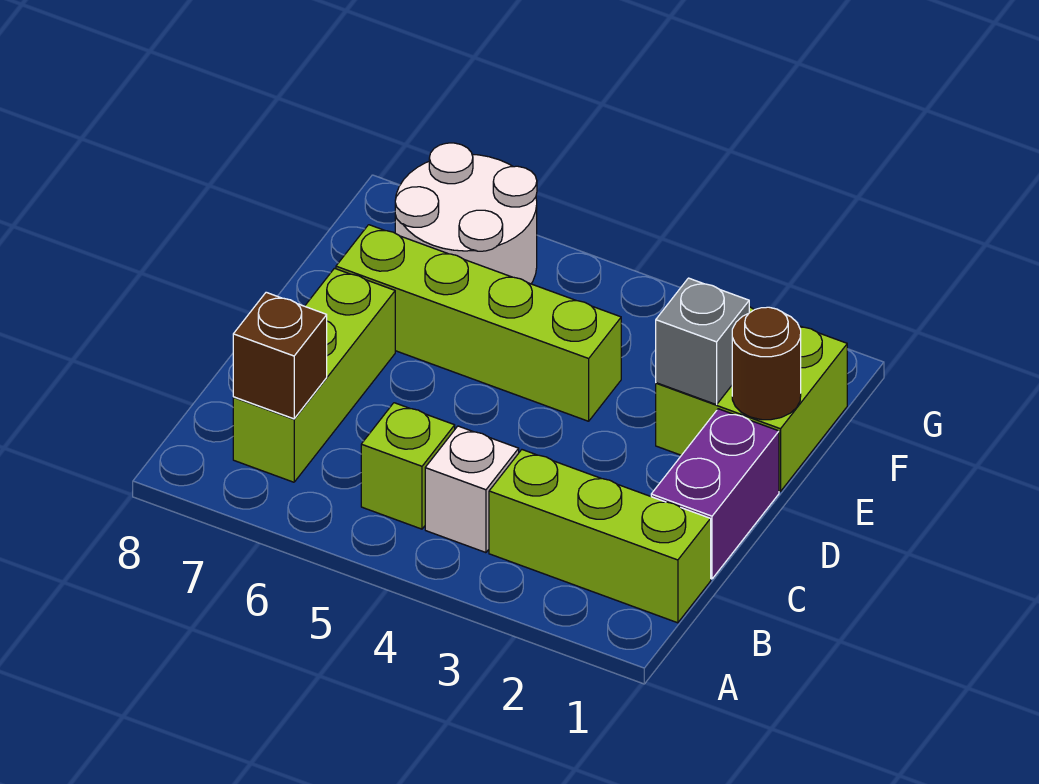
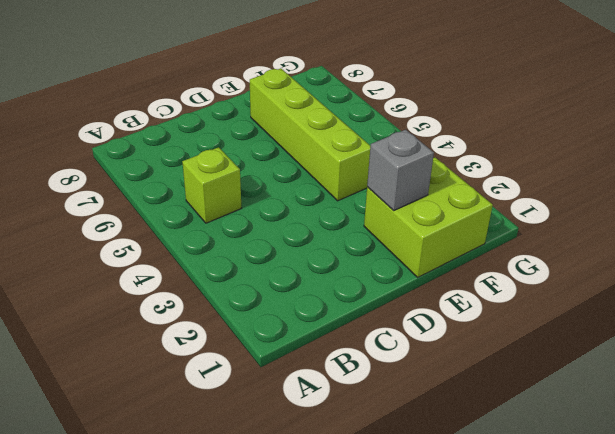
none -> lime brick B1:B3 level 1
none -> white brick B4 level 1

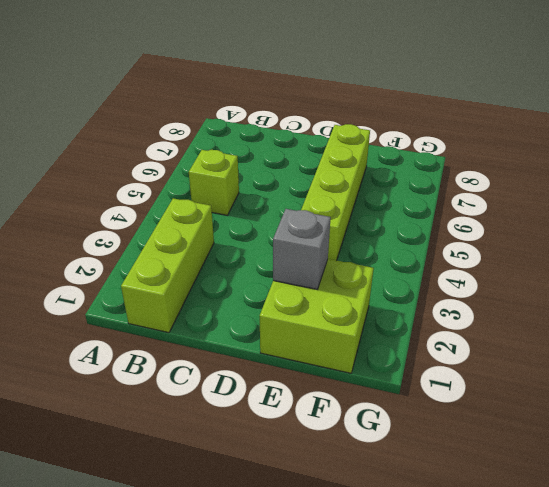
none -> white brick B4 level 1
none -> lime brick B7:D7 level 1

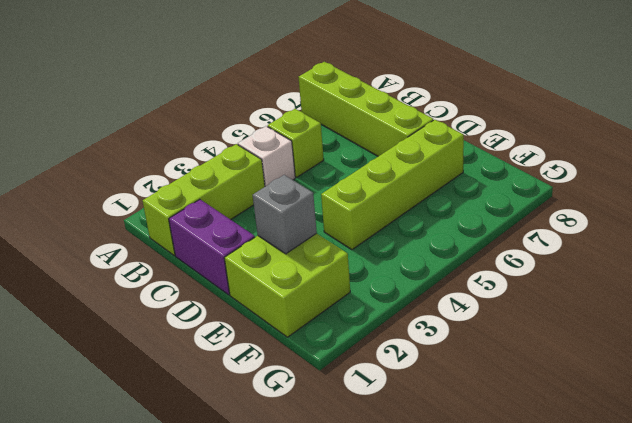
lime brick A7:D7 level 1 -> lime brick B7:D7 level 1
none -> white round brick F6:G7 level 1
none -> brown brick B7 level 2

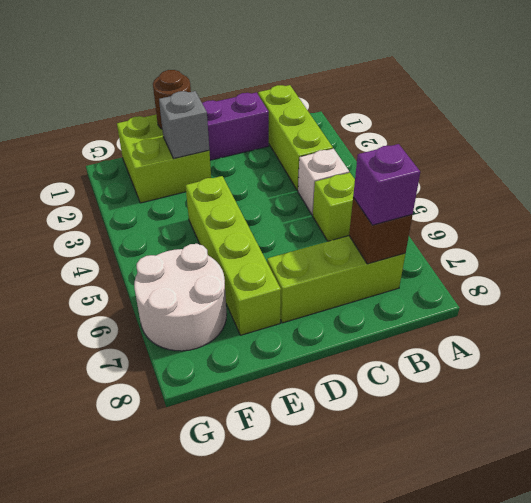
purple brick B7 level 3 -> none

